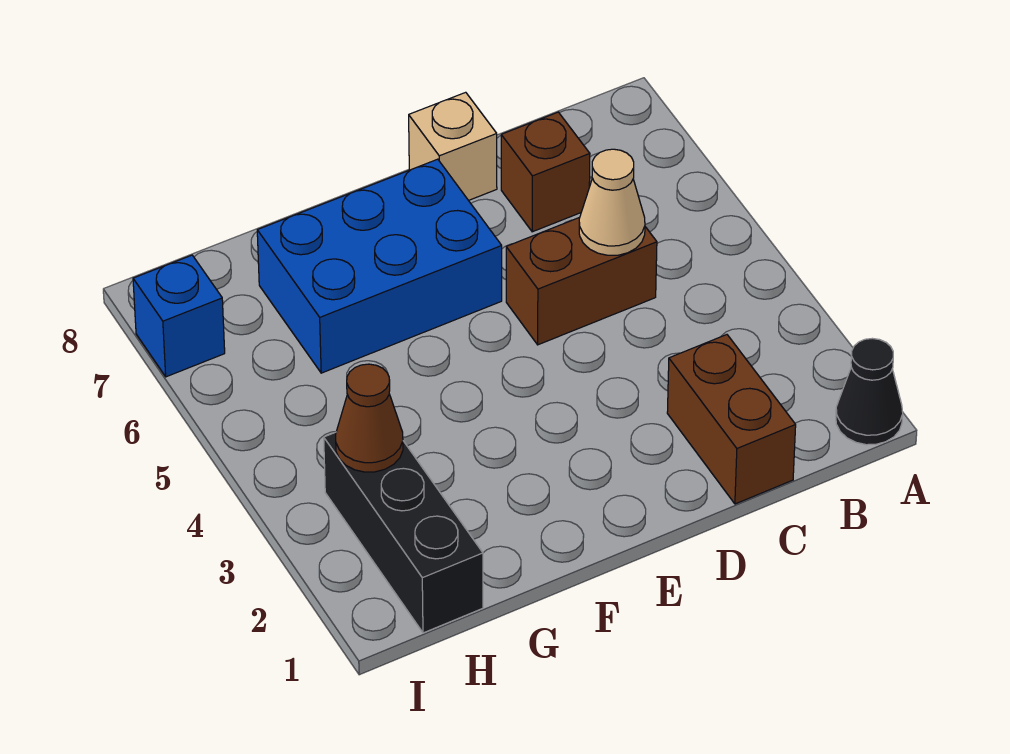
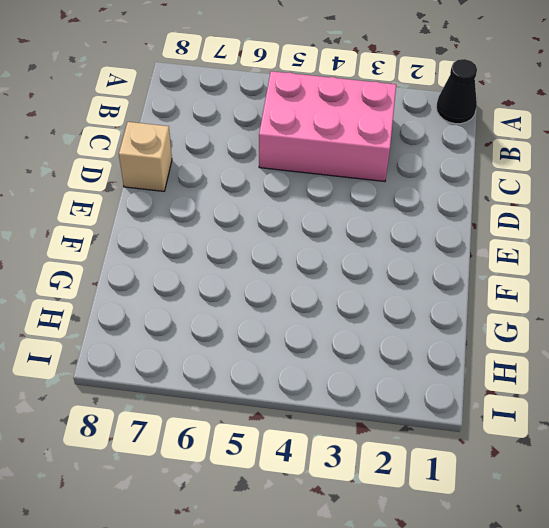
pink brick B3:C5 level 1 -> brown brick C5:D5 level 1
none -> brown brick C1:C2 level 1
none -> brown brick C7 level 1

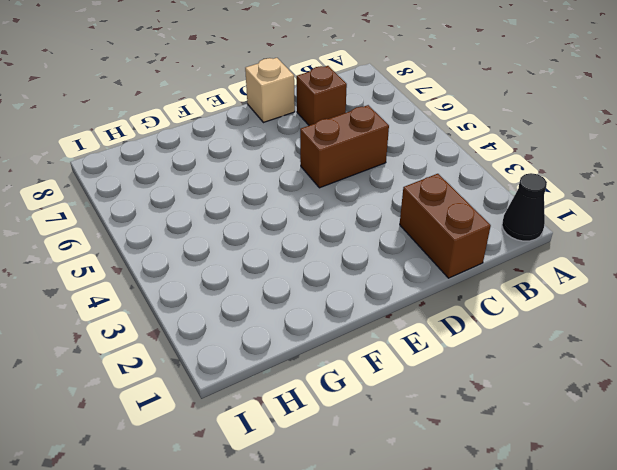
none -> blue brick E6:G7 level 1
none -> black brick H1:H3 level 1

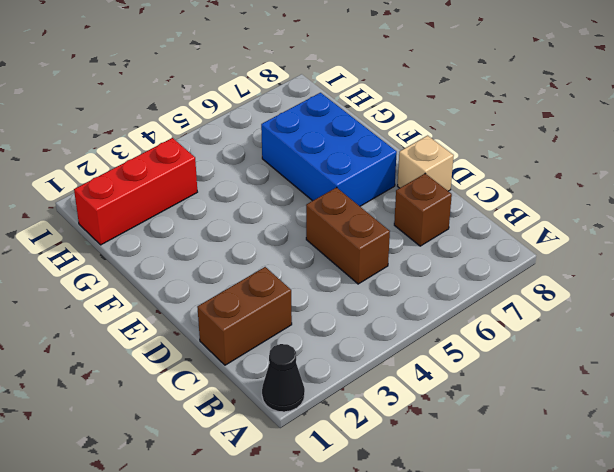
red brick H1:H3 level 1 -> black brick H1:H3 level 1
none -> blue brick I7 level 1
none -> tan cone C5 level 2

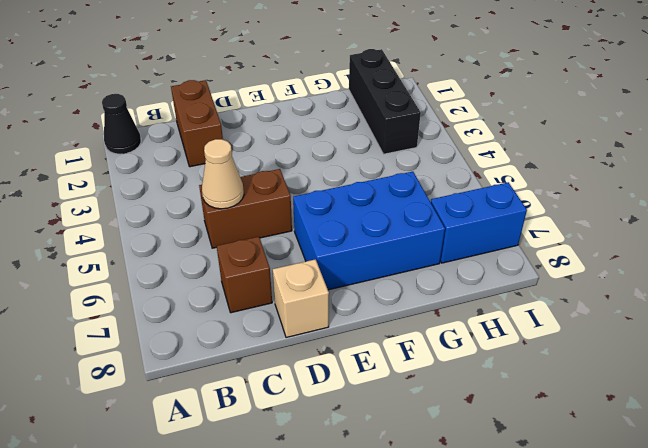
blue brick H7:I7 level 1 -> blue brick I7 level 1
none -> brown cone H3 level 2

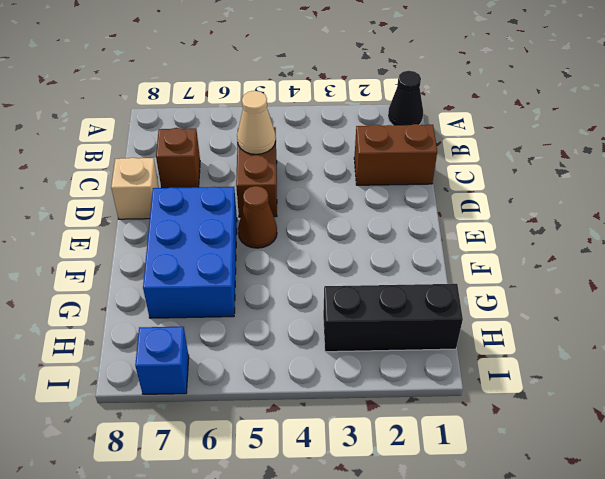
brown cone E5 level 1 -> brown cone H3 level 2

